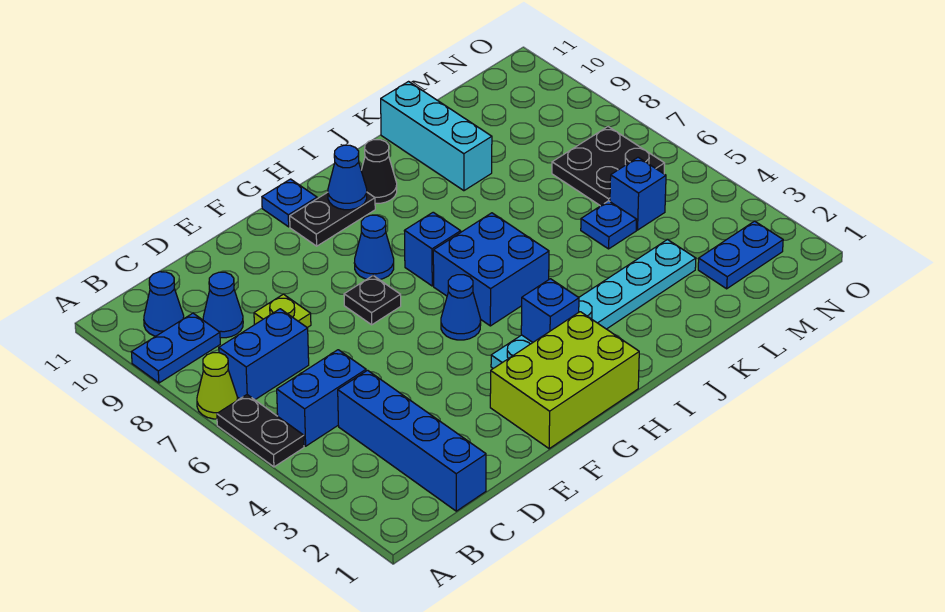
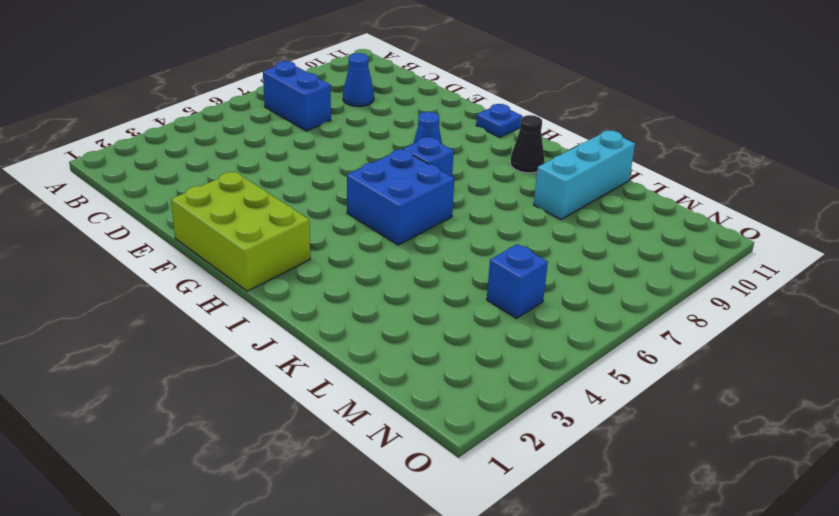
none -> black plate A5:A6 level 1
none -> lime cone A7 level 1
none -> blue plate A9:B9 level 1

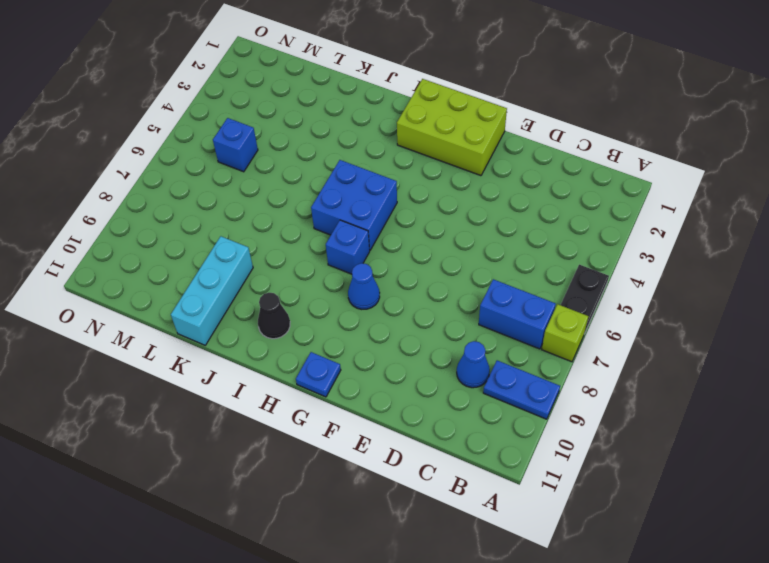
lime brick A7 level 1 -> lime cone A7 level 1
none -> blue brick B5:C5 level 1
none -> blue cone B10 level 1
none -> blue brick C1:C4 level 1

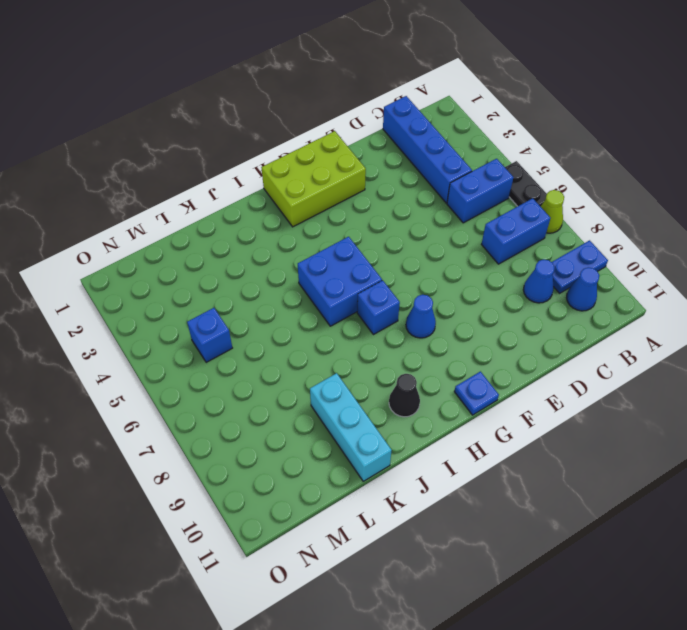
none -> lime plate D8 level 1
none -> black plate F7 level 1
none -> cyan plate G3:L3 level 1

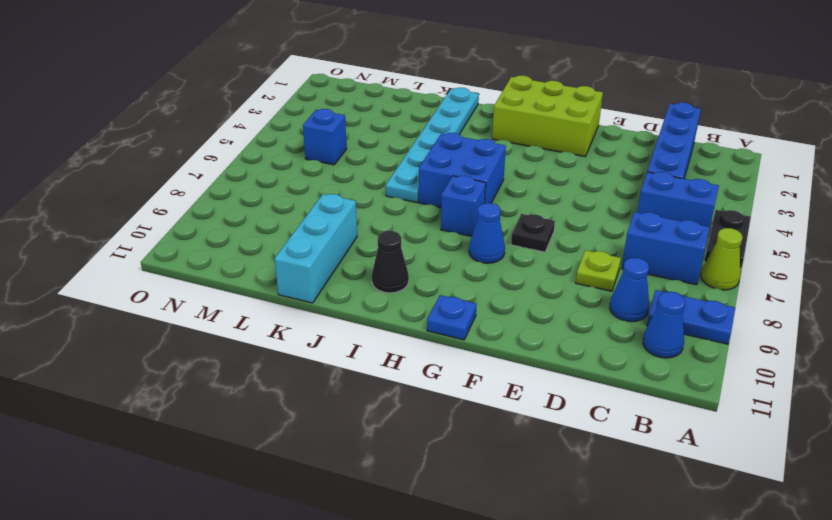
cyan plate J1:J6 level 1 -> cyan plate G3:L3 level 1
none -> blue cone G5 level 1
none -> black plate G10:H10 level 1
none -> blue plate L5 level 1

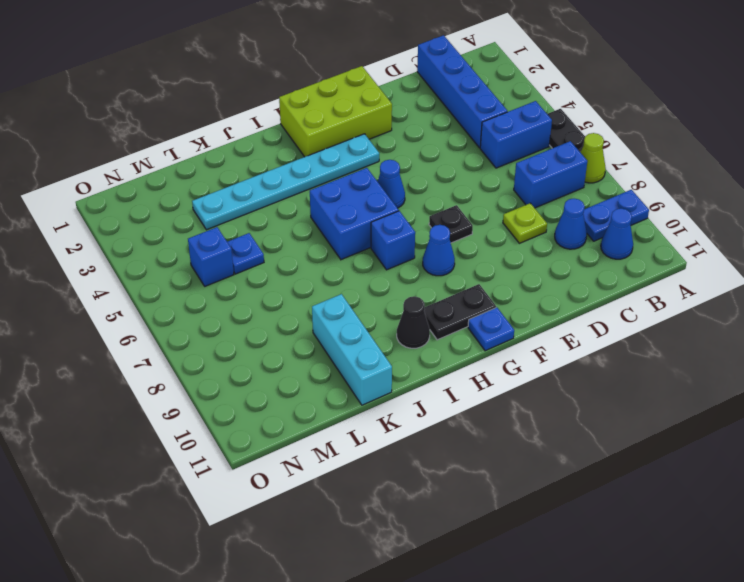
none -> blue plate M2:N2 level 1
none -> black plate M6:N7 level 1
none -> blue brick H3 level 2

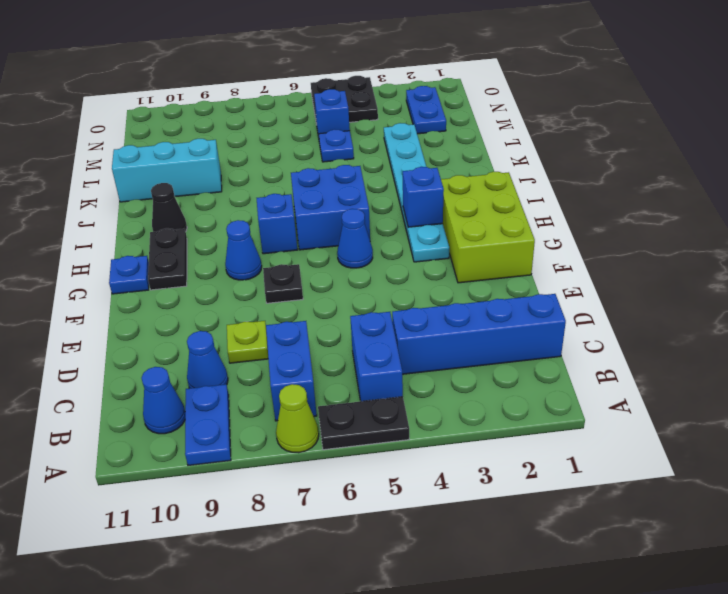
black plate N4:O5 level 1 -> black plate M6:N7 level 1
none -> blue cone H10 level 2

